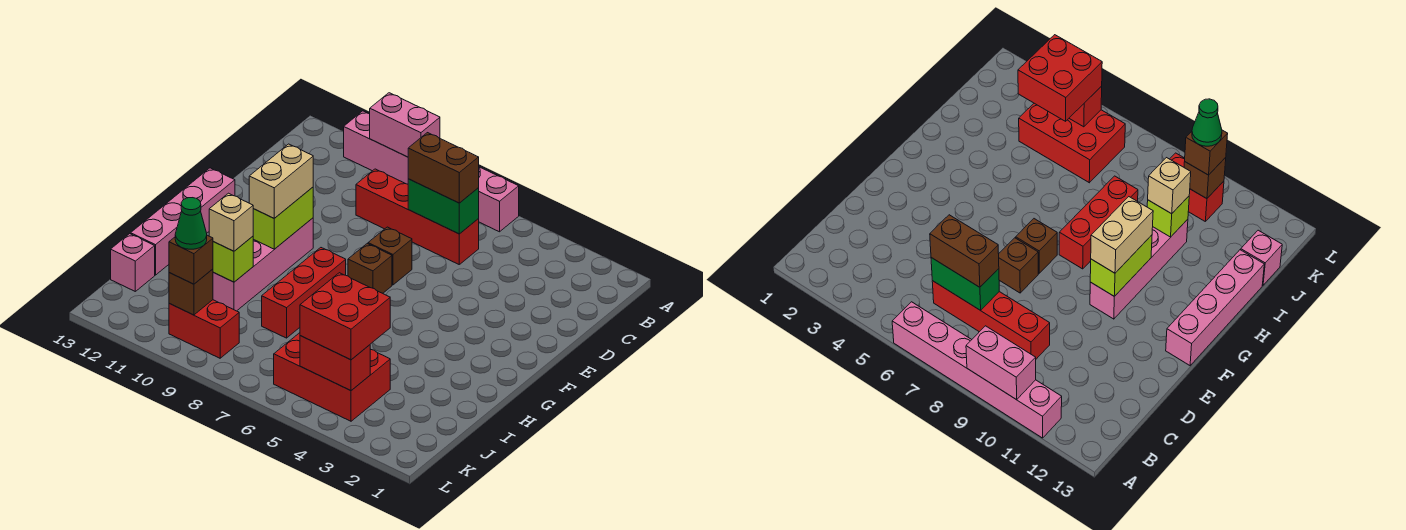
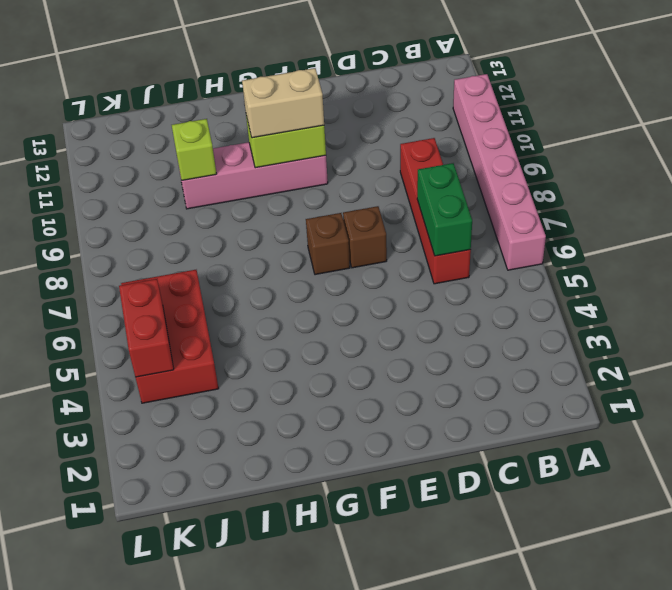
none -> pink brick F13:I13 level 1
none -> red brick G8:I8 level 1
none -> pink brick J13 level 1

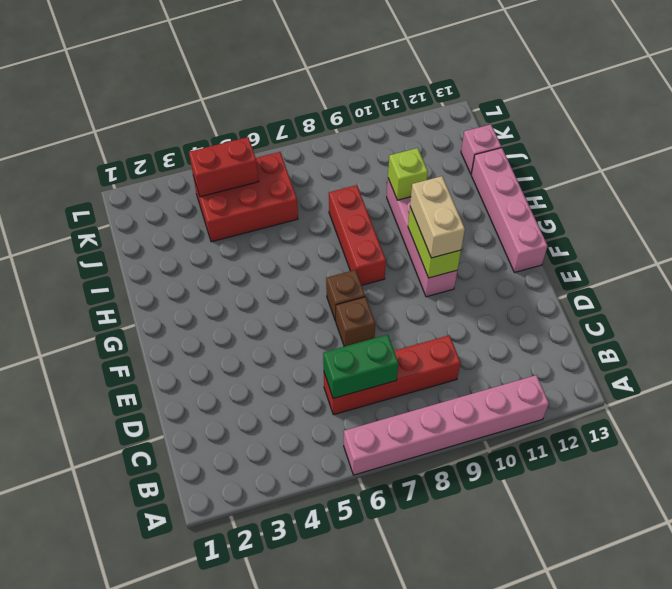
none -> red brick K9:K10 level 1
none -> pink brick A9:A10 level 2
none -> brown brick K10 level 2

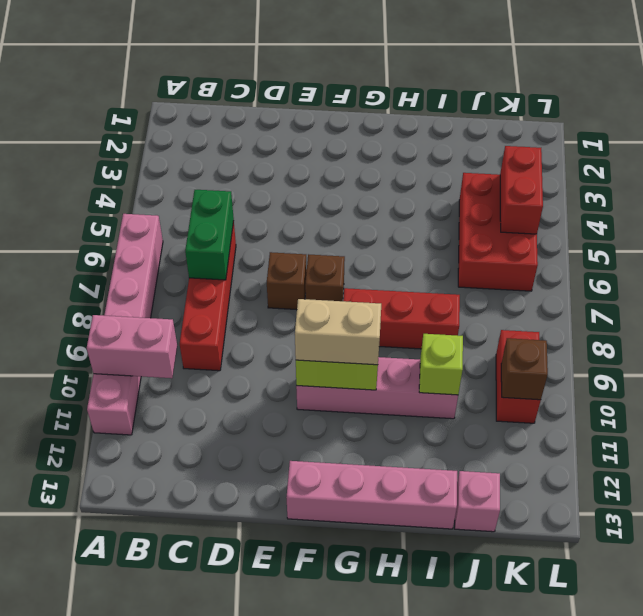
pink brick A10:B10 level 2 -> pink brick A9:A10 level 2
none -> brown brick C6:C7 level 3
none -> tan brick I10 level 3
none -> red brick J4:K5 level 3

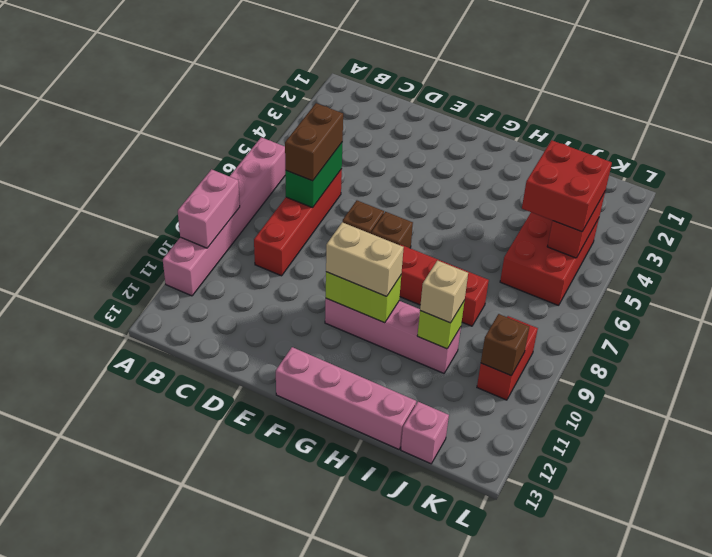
none -> brown brick K10 level 3
none -> green cone K10 level 4

